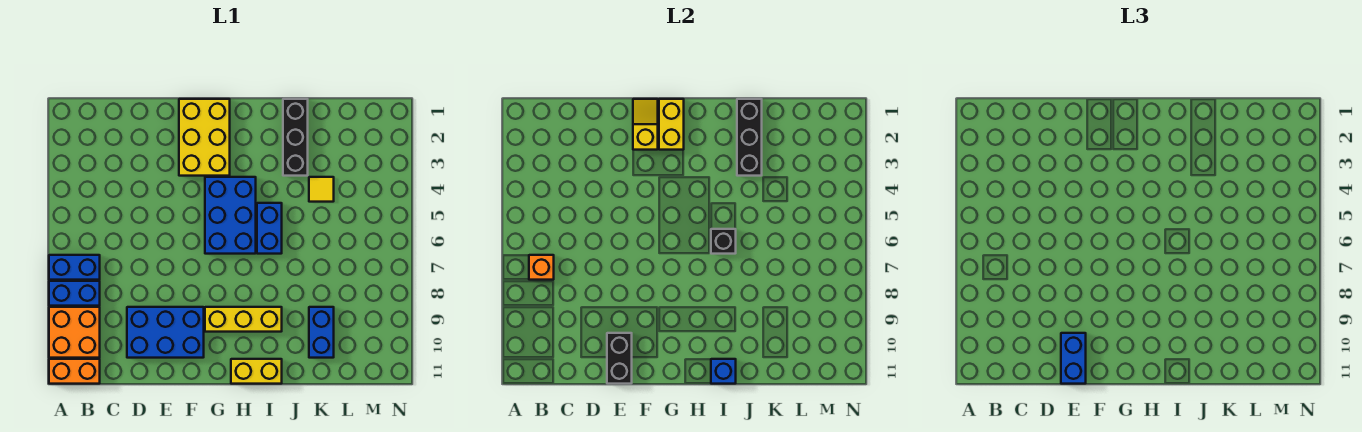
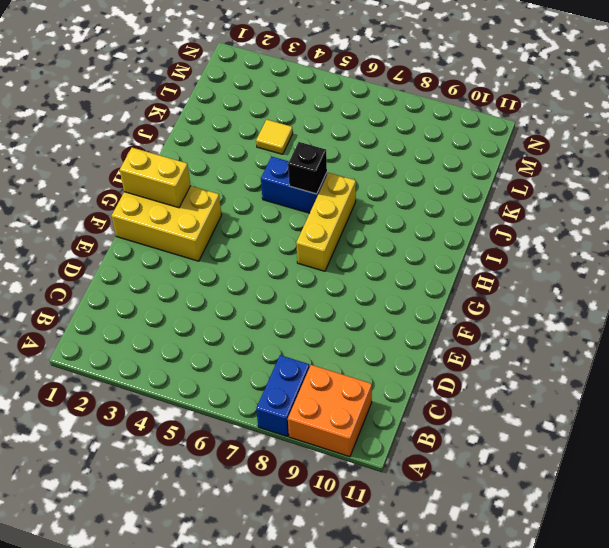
yellow brick G7:I7 level 1 -> yellow brick G9:I9 level 1
none -> blue brick A7:B7 level 1
none -> orange brick A11:B11 level 1
none -> blue brick D9:F10 level 1

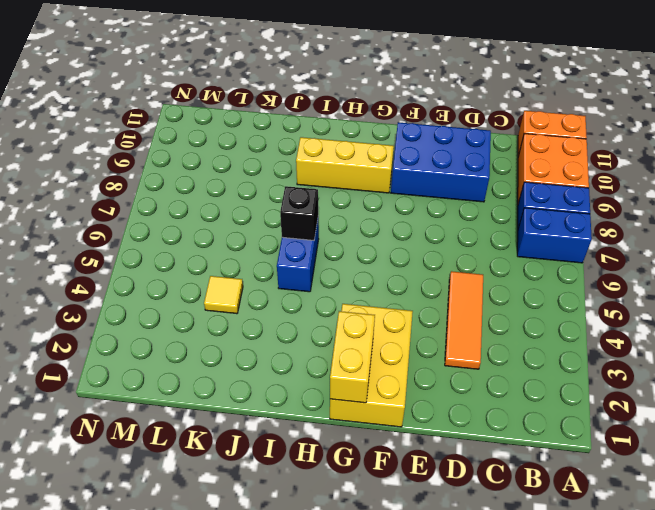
orange tile D3:D5 level 1 -> none
none -> blue brick G4:H6 level 1
none -> yellow brick H11:I11 level 1
none -> black brick J1:J3 level 1

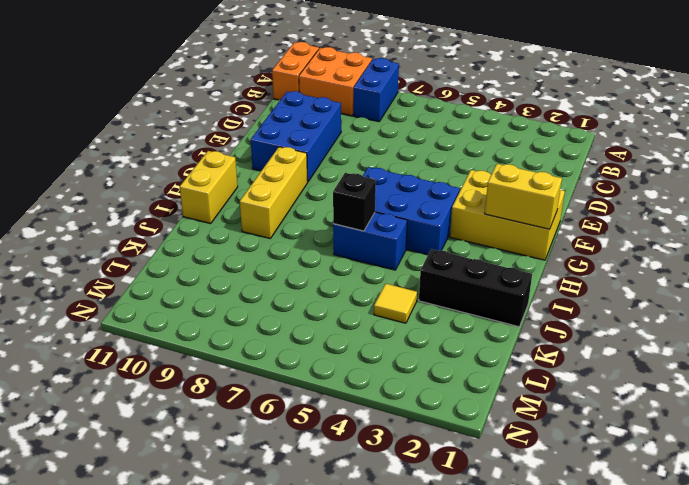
none -> blue brick A7:B7 level 1
none -> blue brick K9:K10 level 1
none -> orange brick B7 level 2

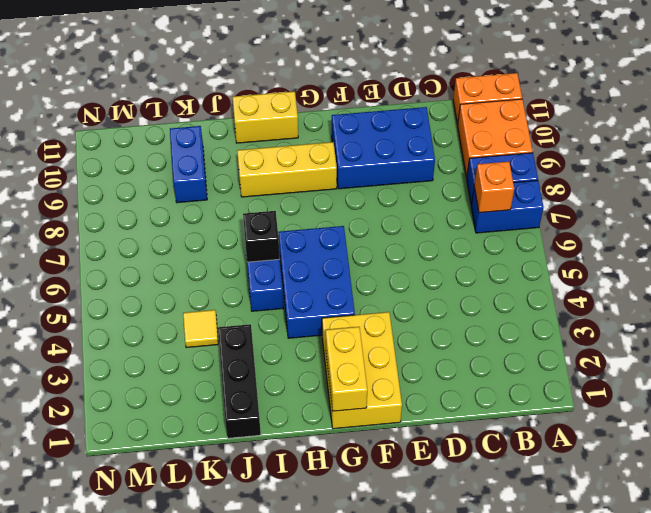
none -> black brick E10:E11 level 2
none -> yellow slope F1:F2 level 2 top 2
none -> blue brick I11 level 2

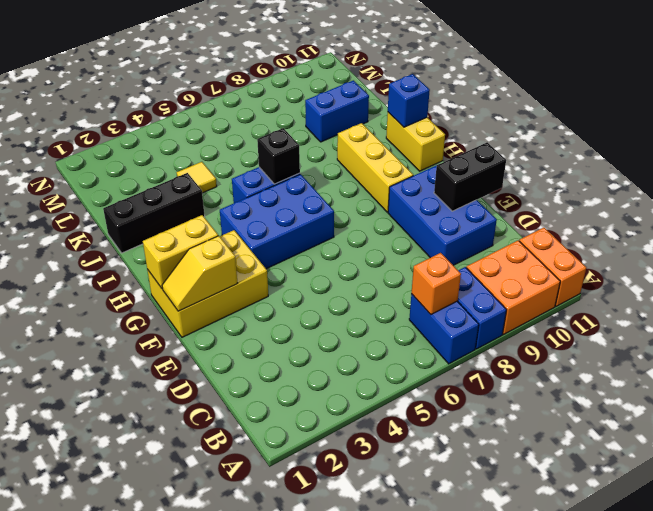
none -> black brick J1:J3 level 2
none -> blue brick E10:E11 level 3

